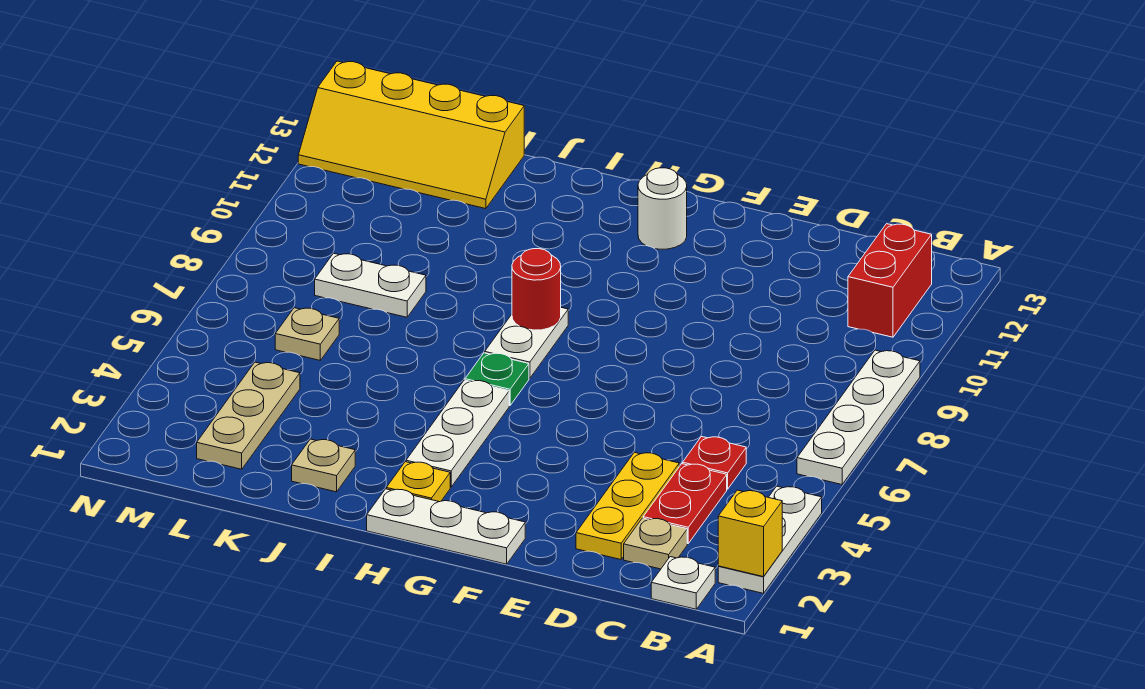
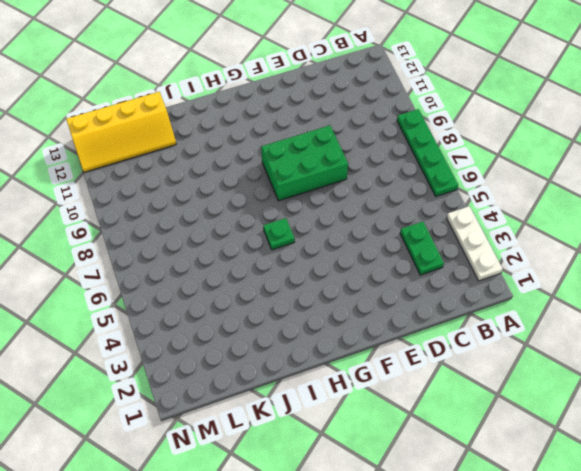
green plate A6:A9 level 1 -> white plate A6:A9 level 1
green plate C3:C4 level 1 -> red plate C3:C4 level 1
green brick E8:G9 level 1 -> none
none -> white plate B1 level 1
none -> red brick B11:B12 level 1
none -> tan plate C2 level 1

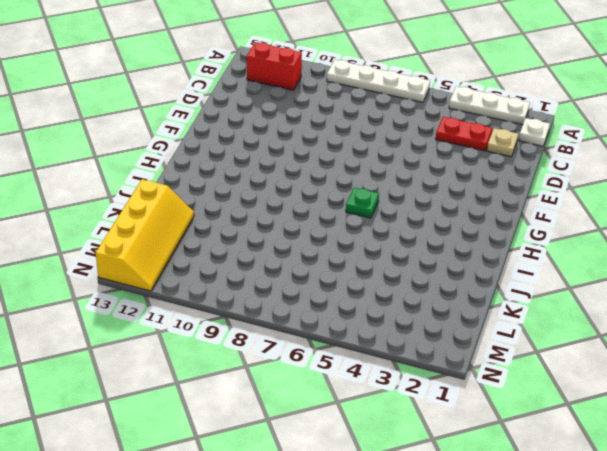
none -> red plate C5 level 1
none -> yellow plate D2:D4 level 1
none -> white plate F1:H1 level 1

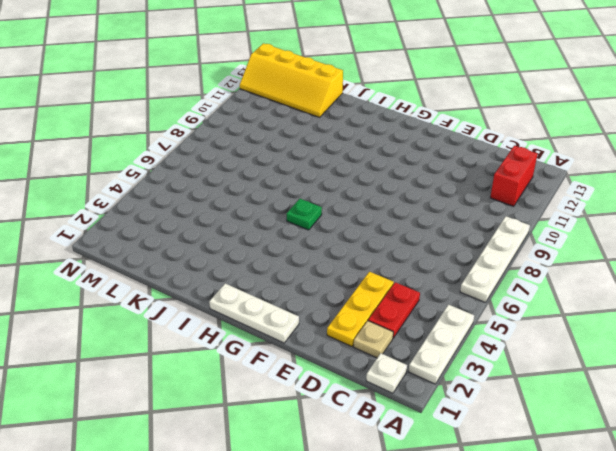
none -> red plate C5 level 1
none -> white round brick G12 level 1
none -> yellow plate H2 level 1

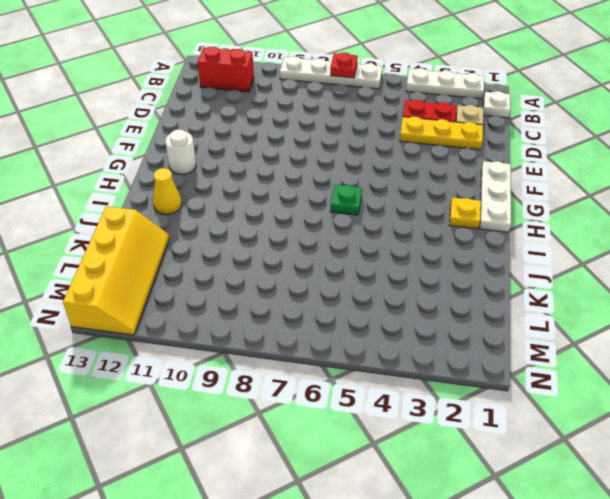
red plate A7 level 2 -> red plate C5 level 1
yellow cone I12 level 1 -> none
none -> white plate H3:H5 level 1
none -> white plate H7:H8 level 1
none -> tan plate J2 level 1

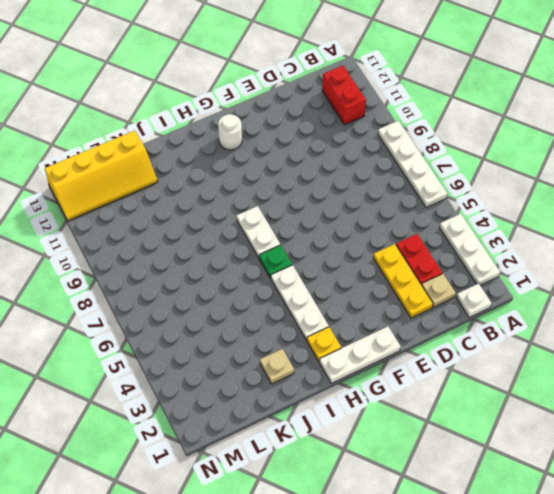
none -> red plate C5 level 1
none -> white plate K8:L8 level 1
none -> tan plate L2:L4 level 1

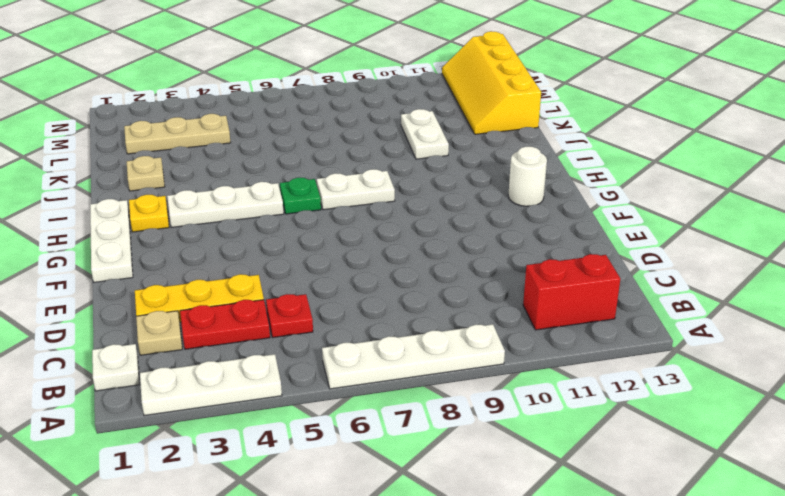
white plate J10:K10 level 1 -> white plate K8:L8 level 1
none -> tan plate L6 level 1
none -> yellow brick A2 level 2
none -> red round brick H8 level 2

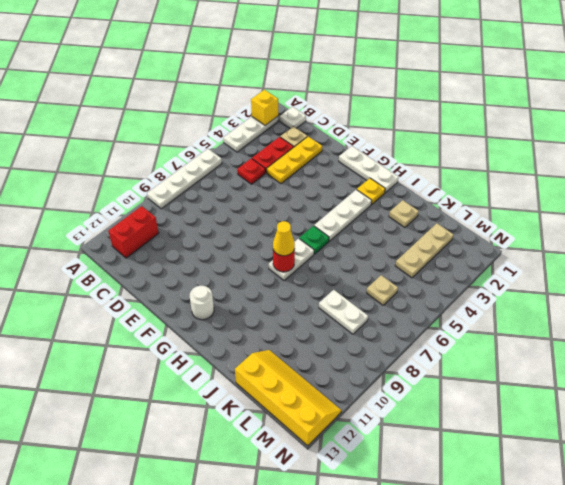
yellow cone H8 level 3 -> none

